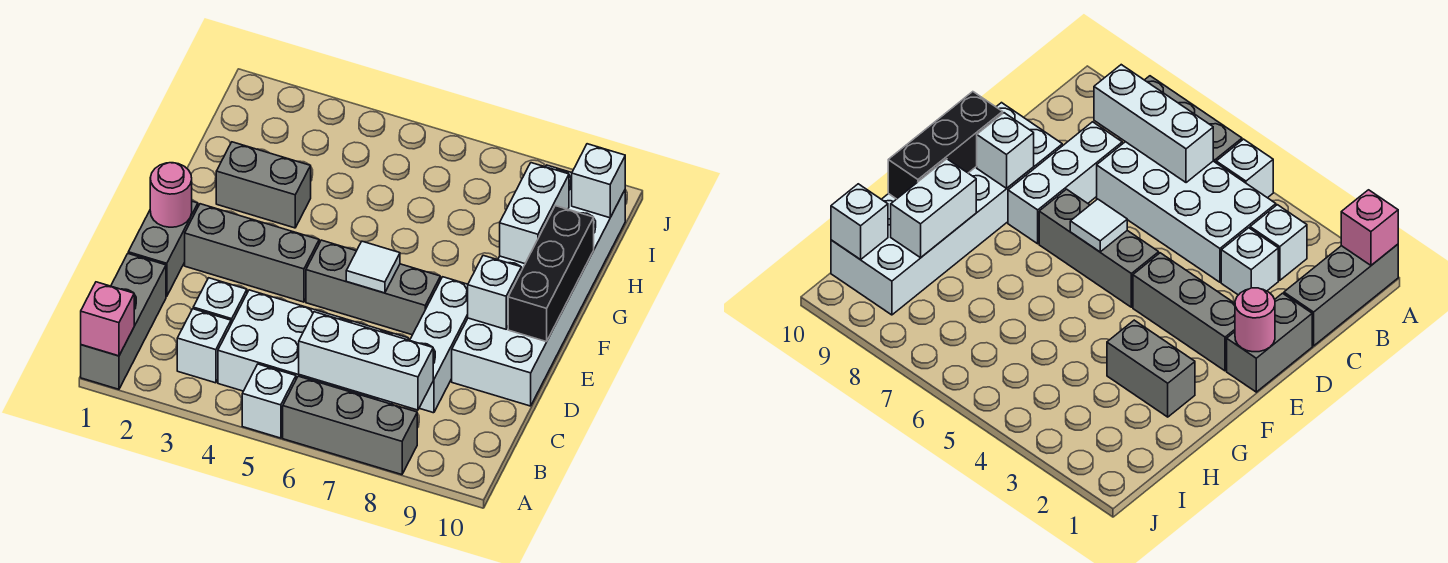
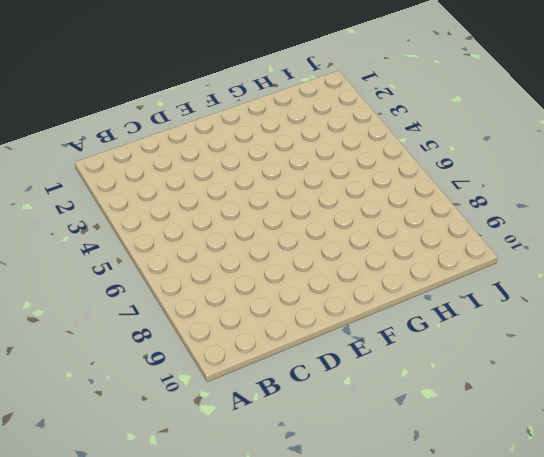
none -> grey brick A1:C1 level 1
none -> white brick A5 level 1
none -> grey brick A6:A8 level 1

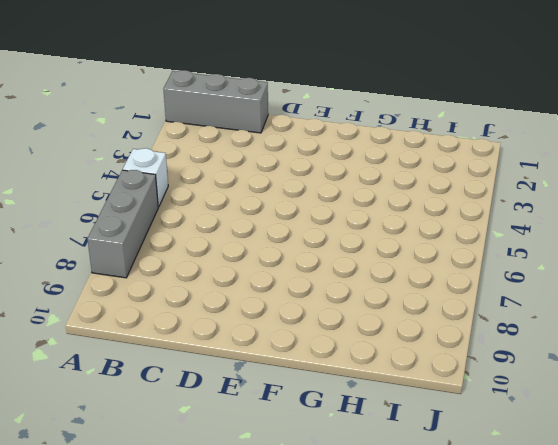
none -> white brick B3 level 1
none -> white brick B4:C7 level 1
none -> white brick C3 level 1

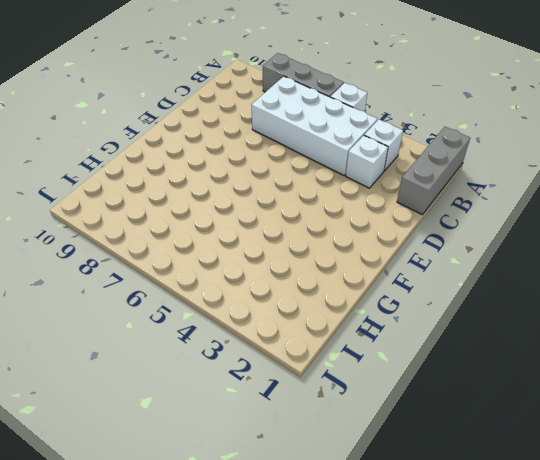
none -> white brick C8:E8 level 1
none -> grey brick D1:E1 level 1
none -> white brick D9:I10 level 1

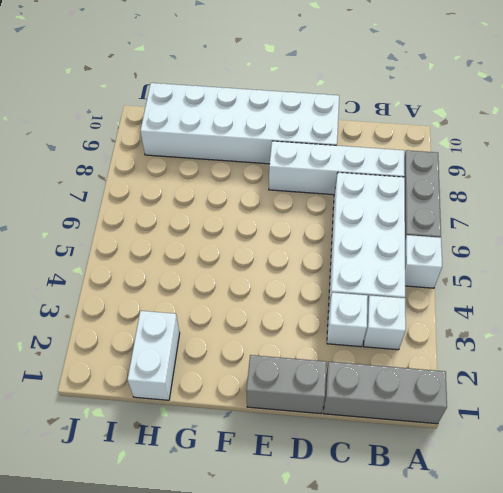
white brick B8:E8 level 1 -> white brick C8:E8 level 1
white brick H1:H2 level 1 -> white brick G9:H9 level 2
none -> grey brick E2:E4 level 1
none -> grey brick E5:E7 level 1
none -> grey brick G2:G3 level 1

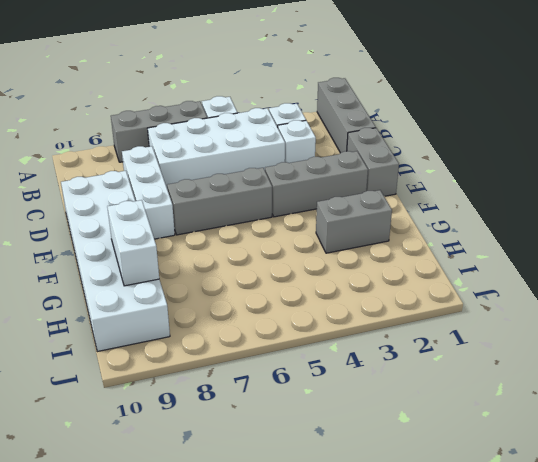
none -> pink brick A1 level 2
none -> white brick B6:B8 level 2
none -> pink round brick E1 level 2

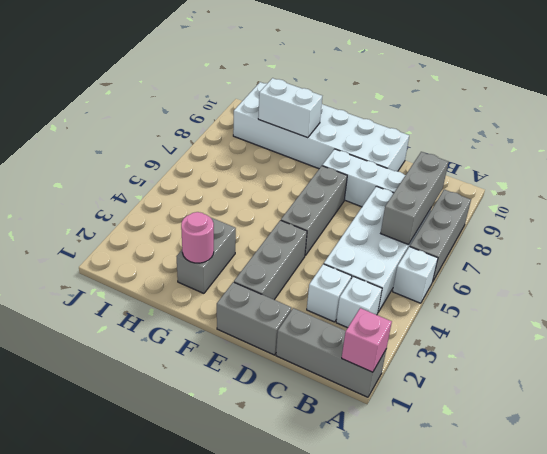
grey brick B6:B8 level 2 -> white brick B6:B8 level 2
pink round brick G2 level 2 -> pink round brick E1 level 2
none -> white tile E6 level 2
none -> white brick E9 level 2
none -> black brick E10:G10 level 2

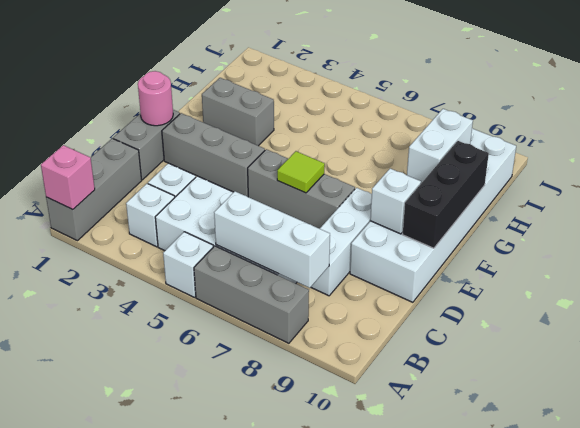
lime tile E6 level 2 -> white tile E6 level 2
none -> white brick I10 level 2

